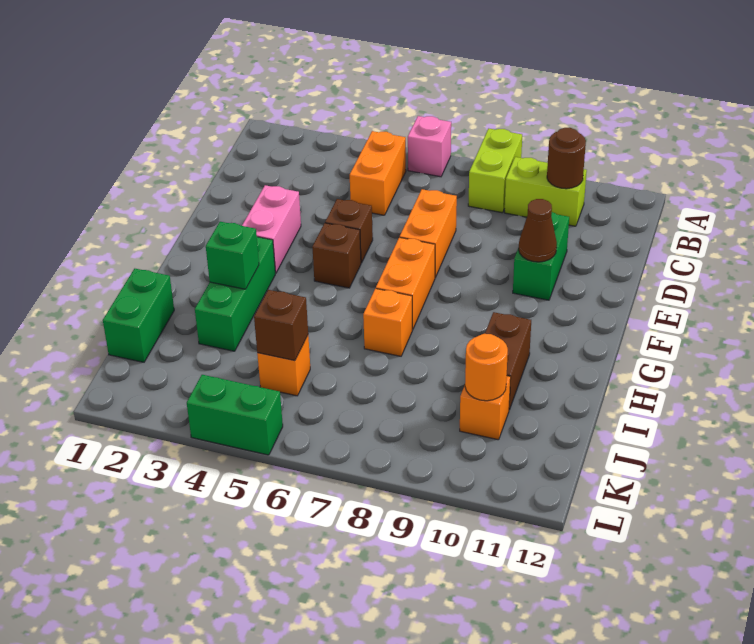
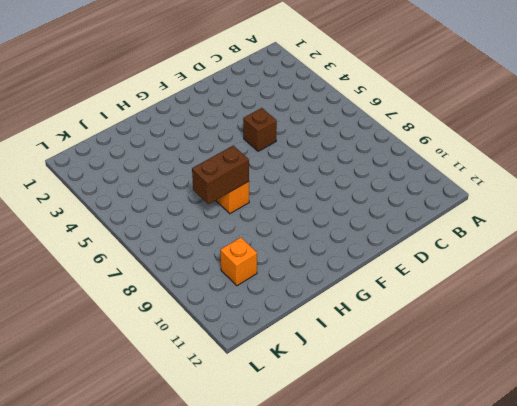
brown brick H7:I7 level 2 -> brown brick H10:I10 level 1
none -> pink brick A6 level 1
none -> lime brick A8:B8 level 1
none -> orange brick B5:C5 level 1

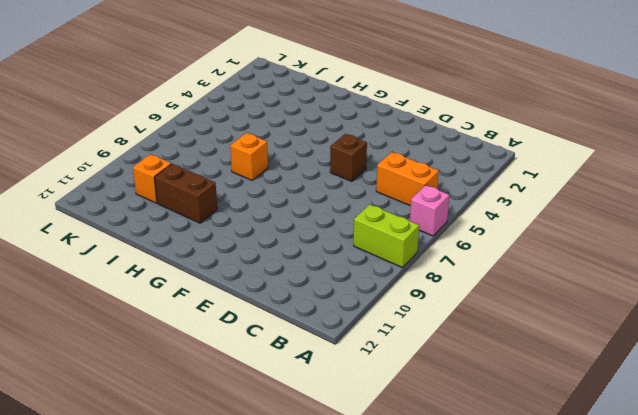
none -> lime brick B9:B10 level 1
none -> orange brick D7:E7 level 1
none -> green brick D10:E10 level 1

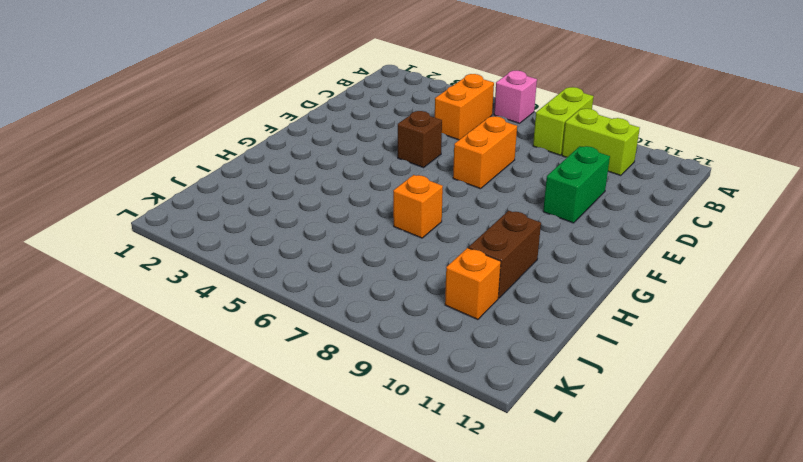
none -> pink brick E3:F3 level 1
none -> brown brick F5 level 1
none -> orange brick F7:G7 level 1

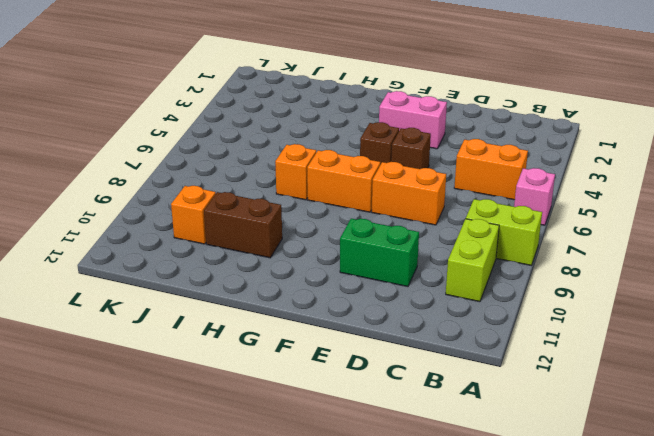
none -> green brick G3:I3 level 1
none -> green brick I1:J1 level 1
none -> orange brick J5 level 1

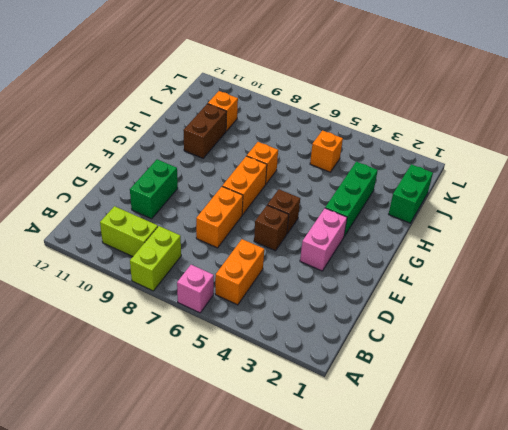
none -> green brick L4:L5 level 1
none -> brown round brick B10 level 2
none -> brown cone E10 level 2

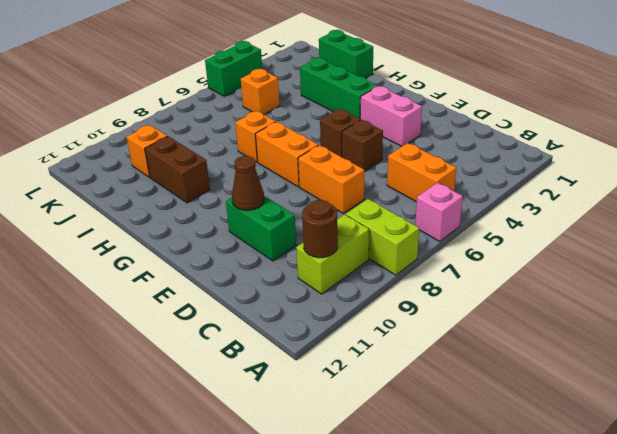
none -> green brick H3 level 2
none -> brown brick J5 level 2
none -> orange round brick J10 level 2

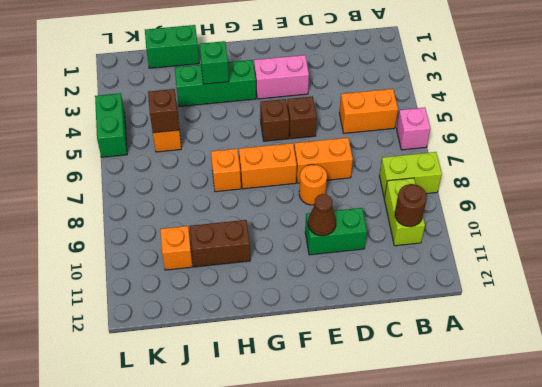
orange round brick E8 level 1 -> orange round brick J10 level 2

